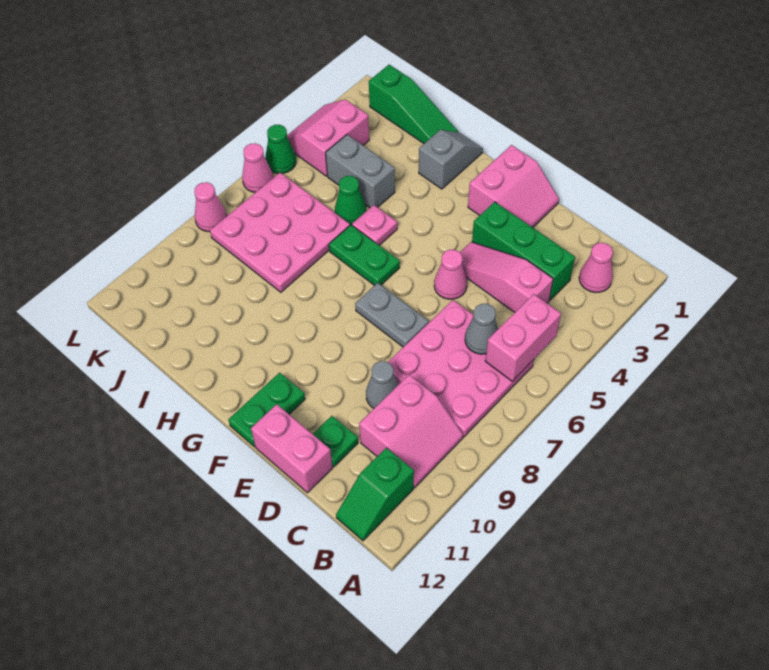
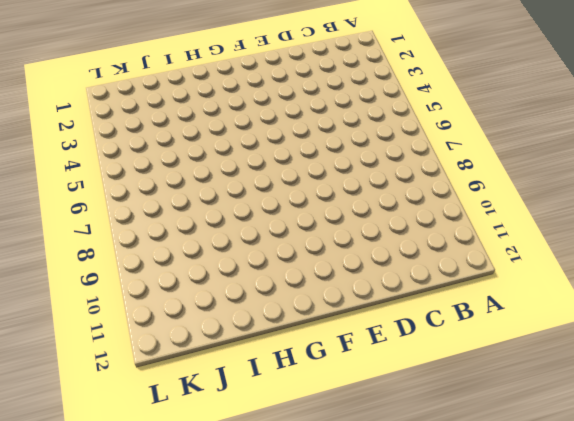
none -> pink cone B2 level 1
none -> pink plate B6:D8 level 1
none -> pink slope B9:C10 level 1 top C

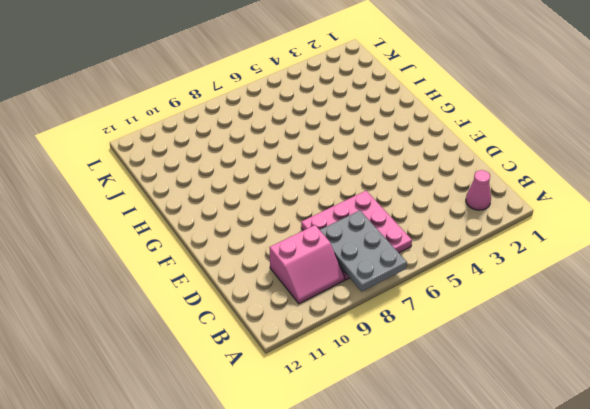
grey plate A7:C8 level 2 -> none
none -> green slope B11:B12 level 1 top 11
none -> green brick C3:E3 level 1
none -> pink slope C4:E4 level 1 top C

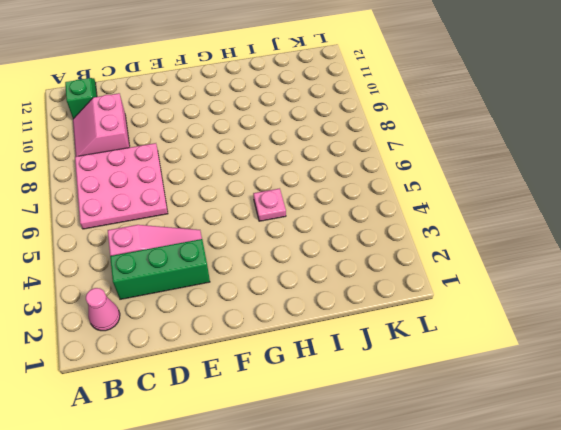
none -> grey cone D9 level 1
none -> green plate D11 level 1
none -> pink brick D12:E12 level 1

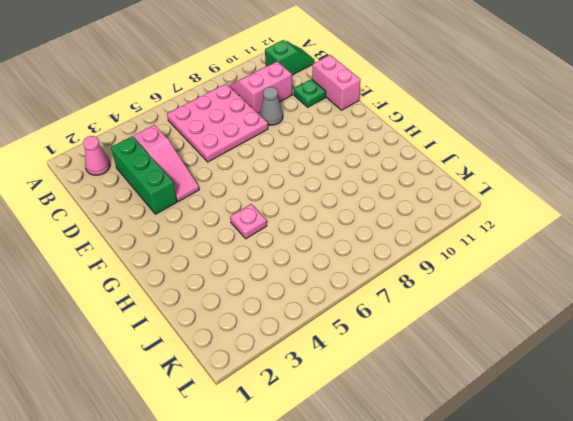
none -> pink slope E1:F2 level 1 top F
none -> pink cone E5 level 1
none -> grey plate E7:F7 level 1

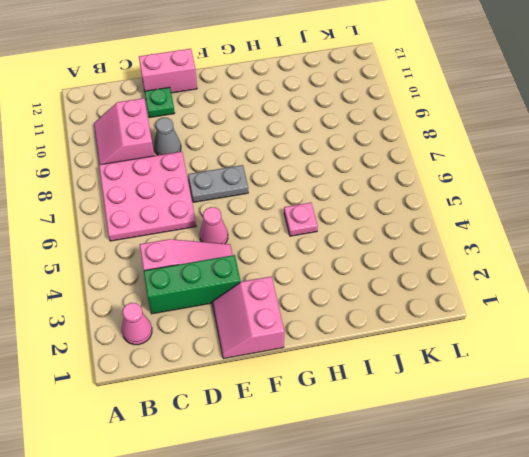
none -> green slope B11:B12 level 1 top 11
none -> green plate F11:F12 level 1
none -> green plate G6:H6 level 1

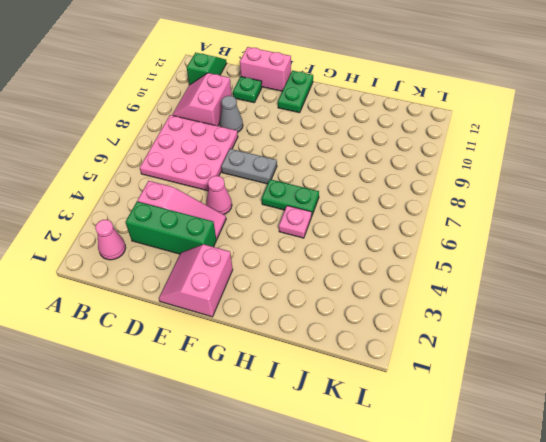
none -> grey slope H1:H2 level 1 top 2
none -> green slope I1:K1 level 1 top K
none -> grey brick I4:J4 level 1

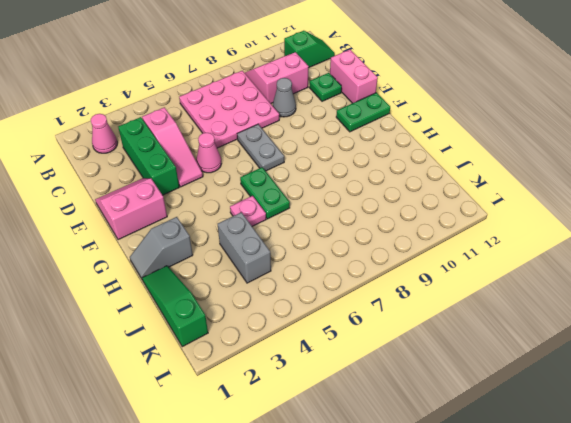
none -> green cone I5 level 1
none -> pink plate I6:K8 level 1
none -> pink slope K3:L4 level 1 top K

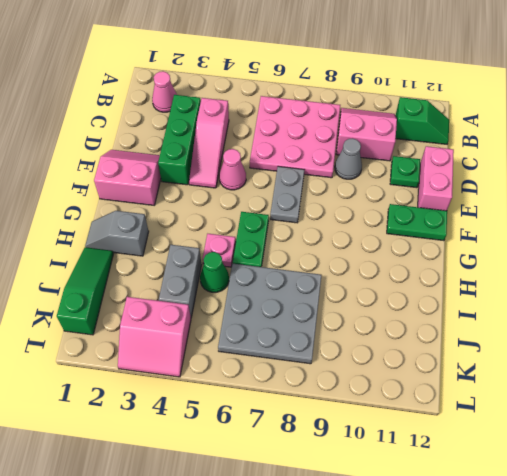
grey plate I6:K8 level 1 -> pink plate I6:K8 level 1
none -> green cone L5 level 1
none -> pink cone L6 level 1
none -> pink cone L8 level 1

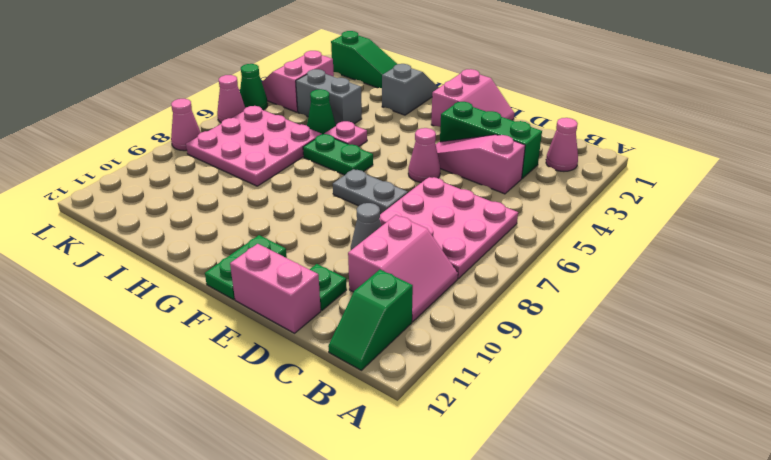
none -> pink brick B5:B6 level 2
none -> grey cone C6 level 2

